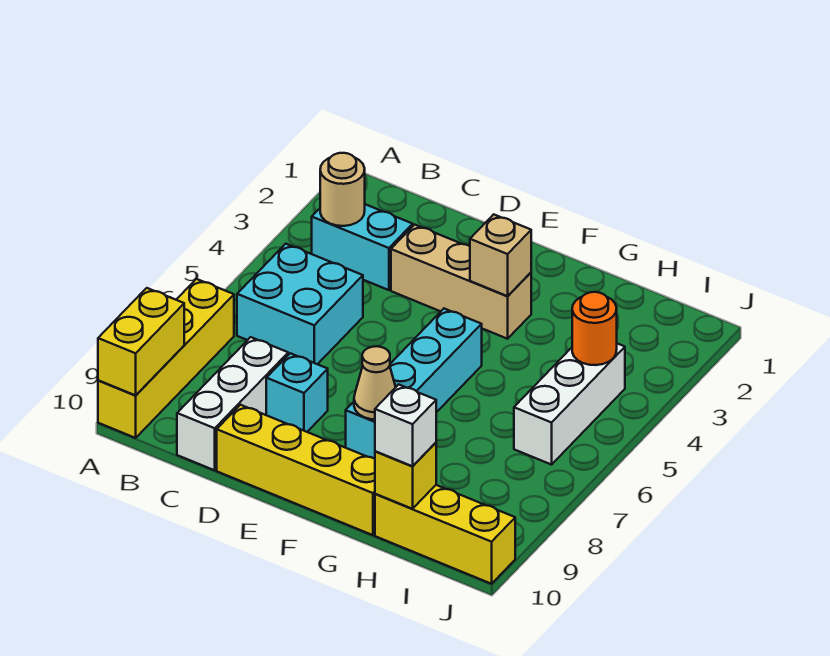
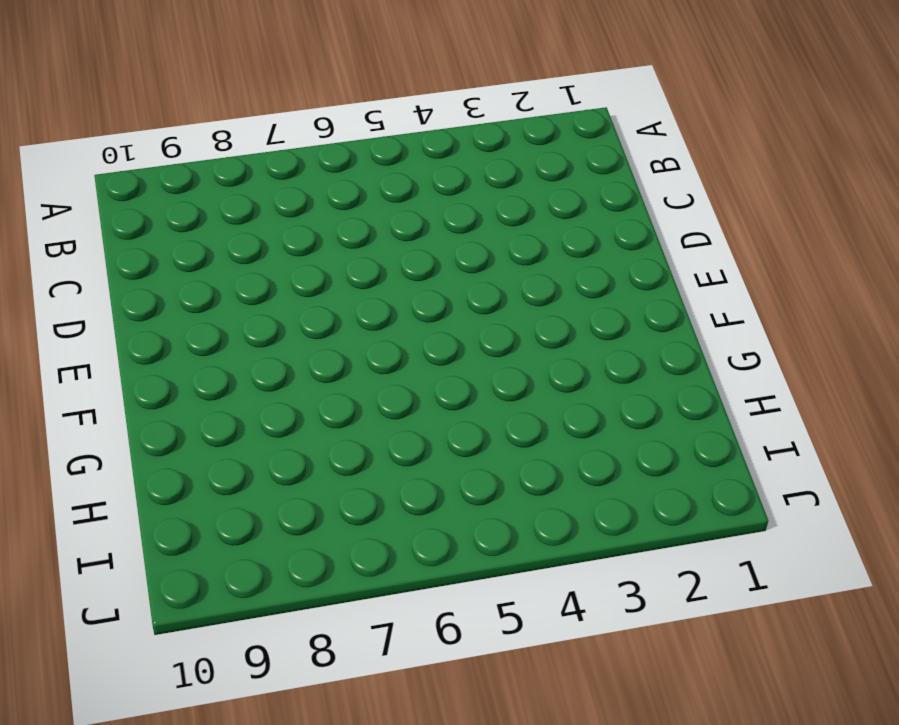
none -> yellow brick A7:A10 level 1
none -> cyan brick B3:C3 level 1
none -> cyan brick B5:C6 level 1

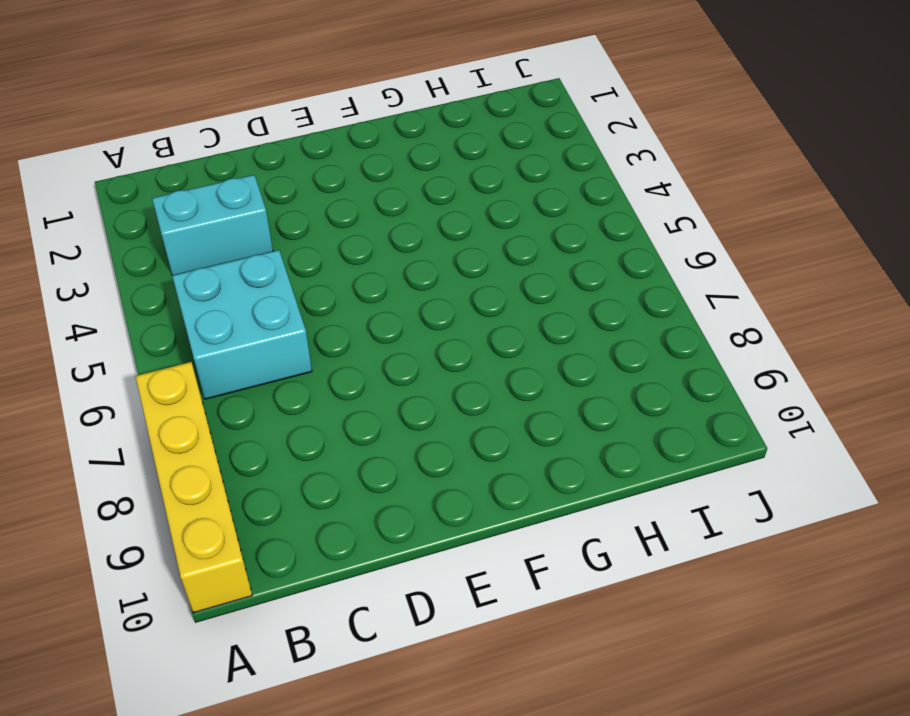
none -> white brick C8:C10 level 1
none -> tan brick D3:F3 level 1
none -> cyan brick D8 level 1

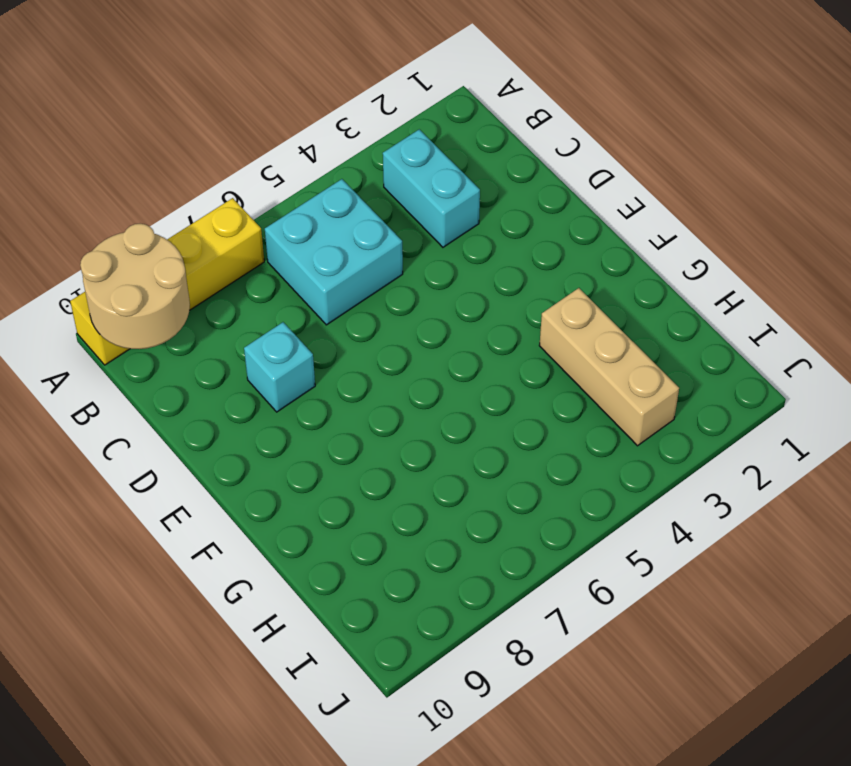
tan round brick A9:B10 level 2 -> yellow brick A9:A10 level 2
tan brick G3:I3 level 1 -> tan brick D3:F3 level 1
none -> white brick C8:C10 level 1
none -> yellow brick D10:G10 level 1
none -> cyan brick F5:F8 level 1

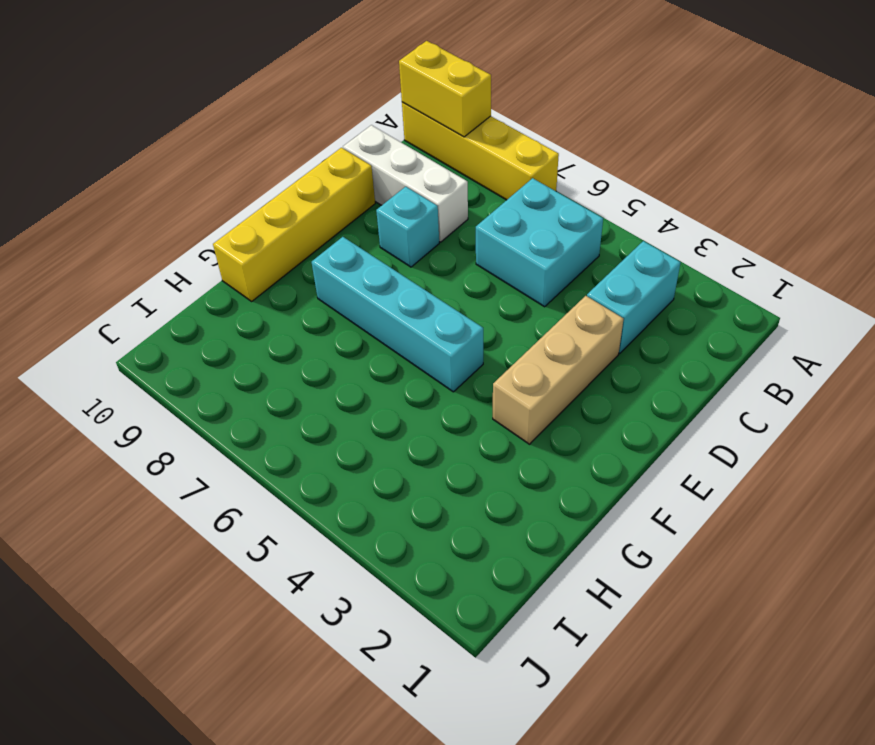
none -> yellow brick H10:J10 level 1
none -> white brick I4:I6 level 1
none -> tan round brick B3 level 2

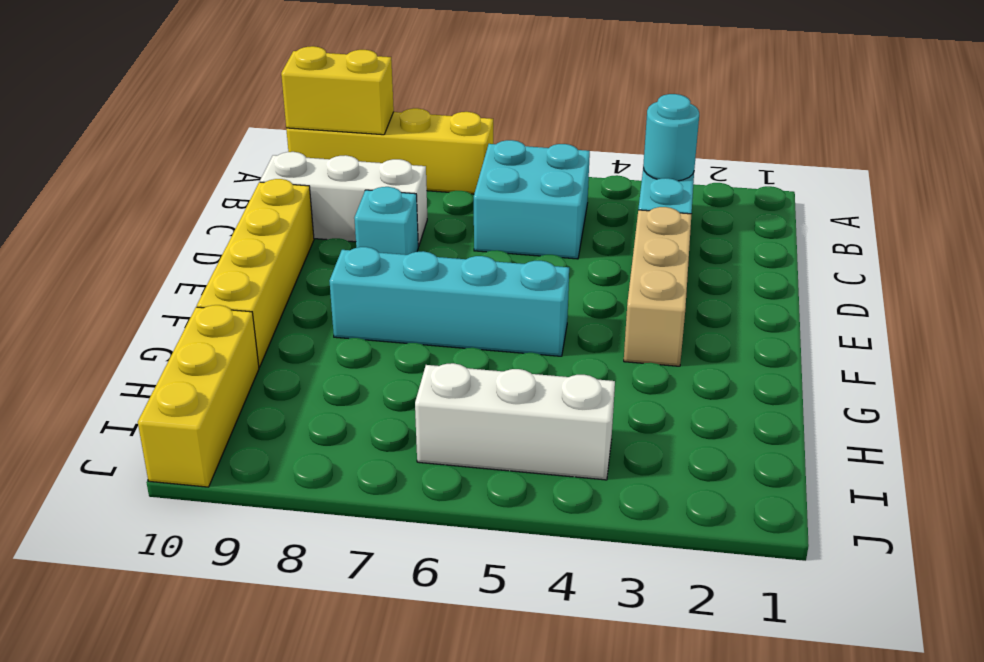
cyan round brick B3 level 2 -> tan round brick B3 level 2
none -> tan brick F3 level 2
none -> tan cone F8 level 2
none -> yellow brick H10 level 2

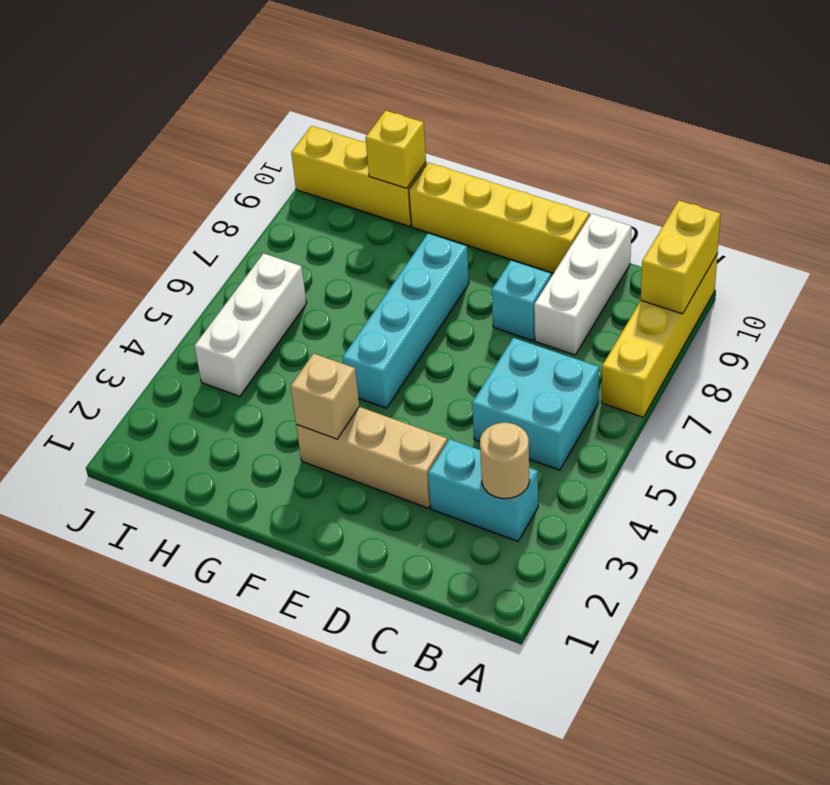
none -> tan cone F8 level 2
none -> orange round brick I4 level 2
none -> white brick H10 level 3

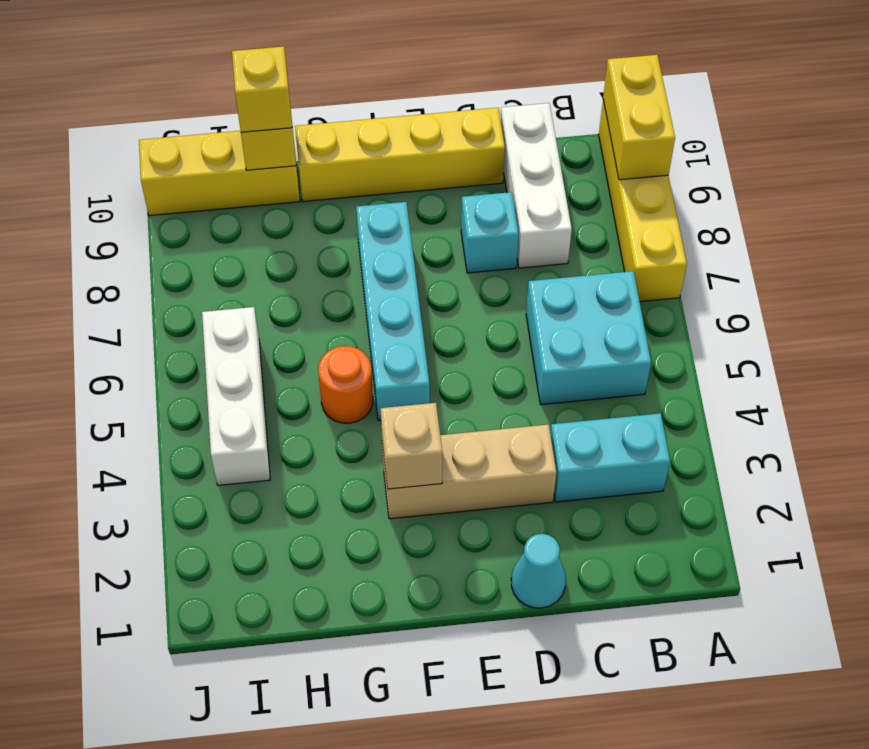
cyan cone D1 level 1 -> none
orange round brick G5 level 1 -> orange round brick I4 level 2
yellow brick H10 level 3 -> white brick H10 level 3
none -> tan round brick B3 level 2
none -> tan cone F8 level 2

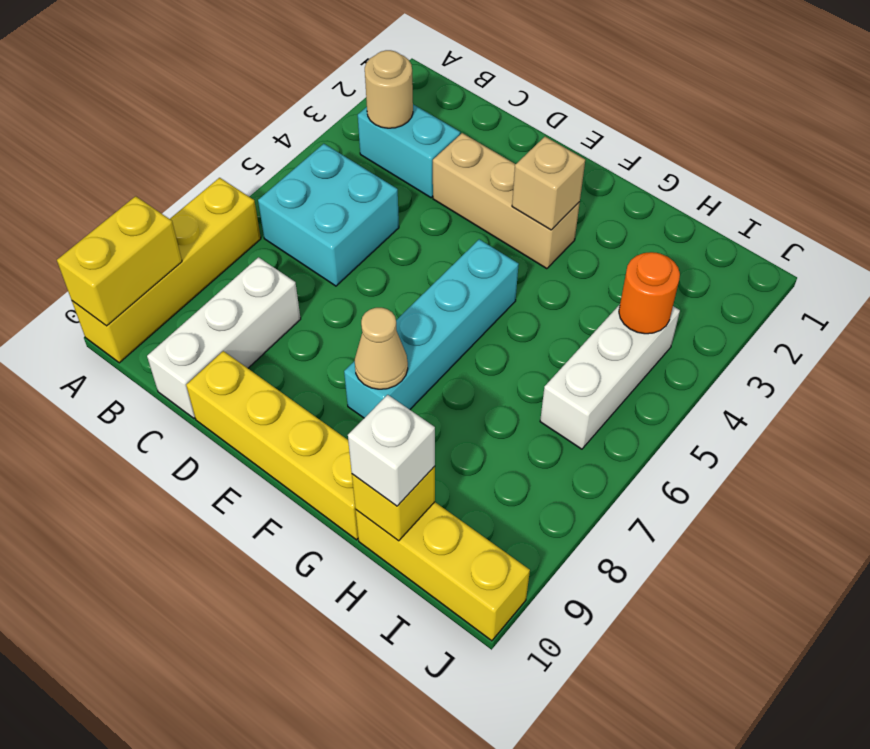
none -> cyan brick D8 level 1

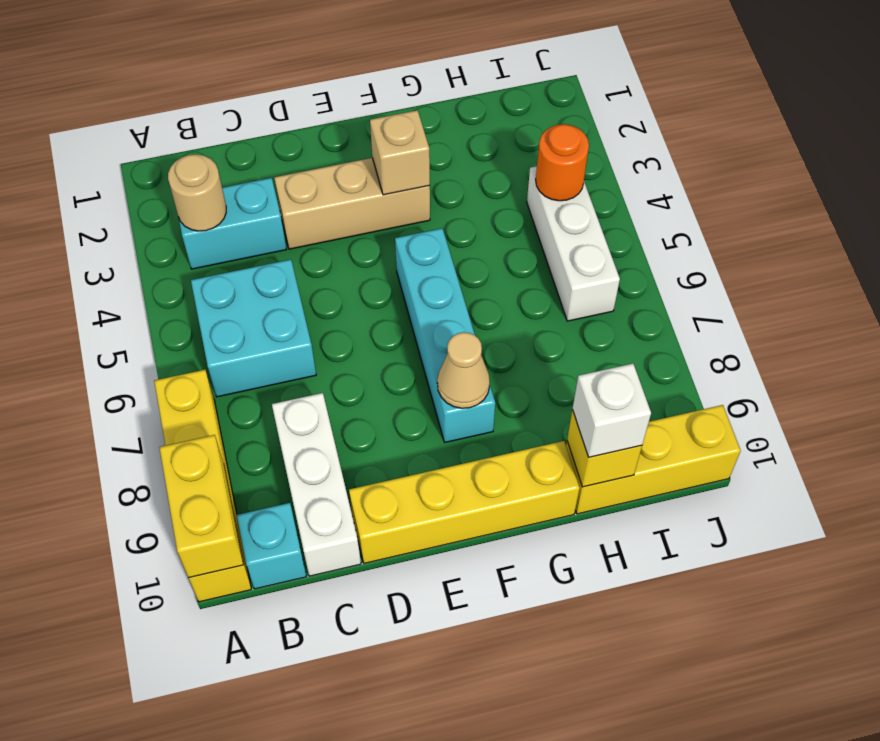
cyan brick B10 level 1 -> cyan brick D8 level 1

